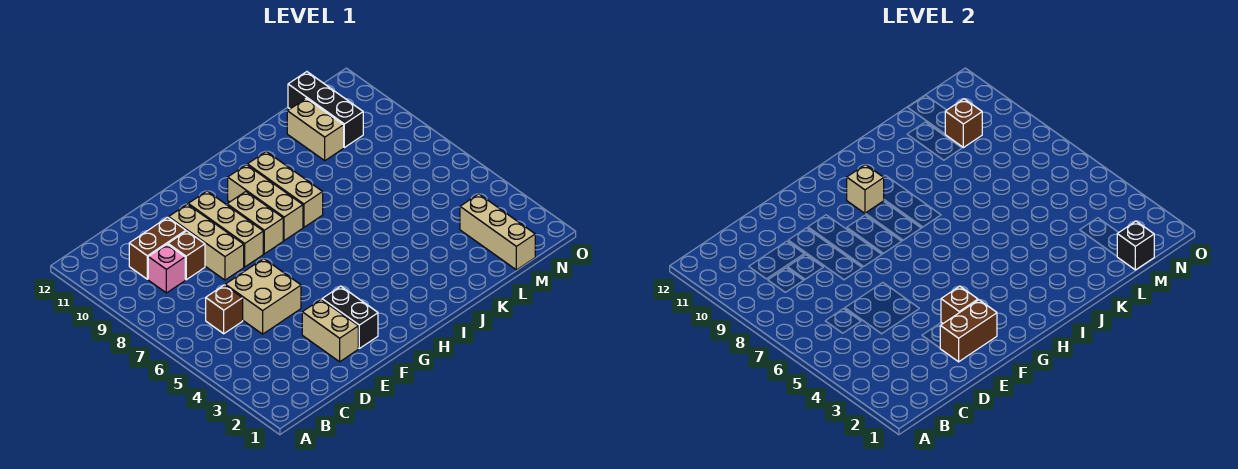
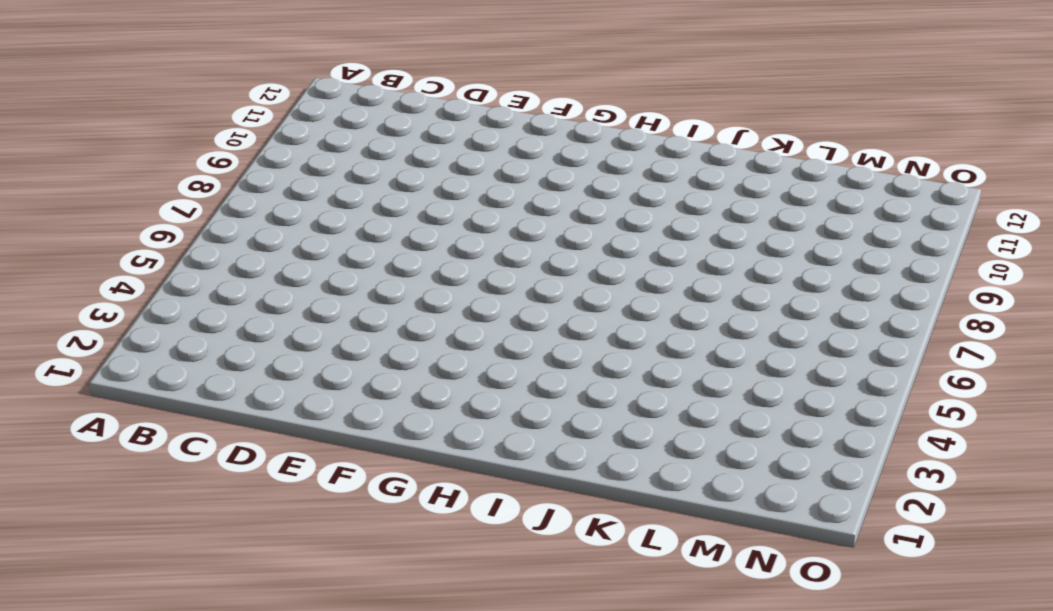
none -> brown brick C6 level 1
none -> pink brick C9 level 1
none -> brown brick C10:D10 level 1

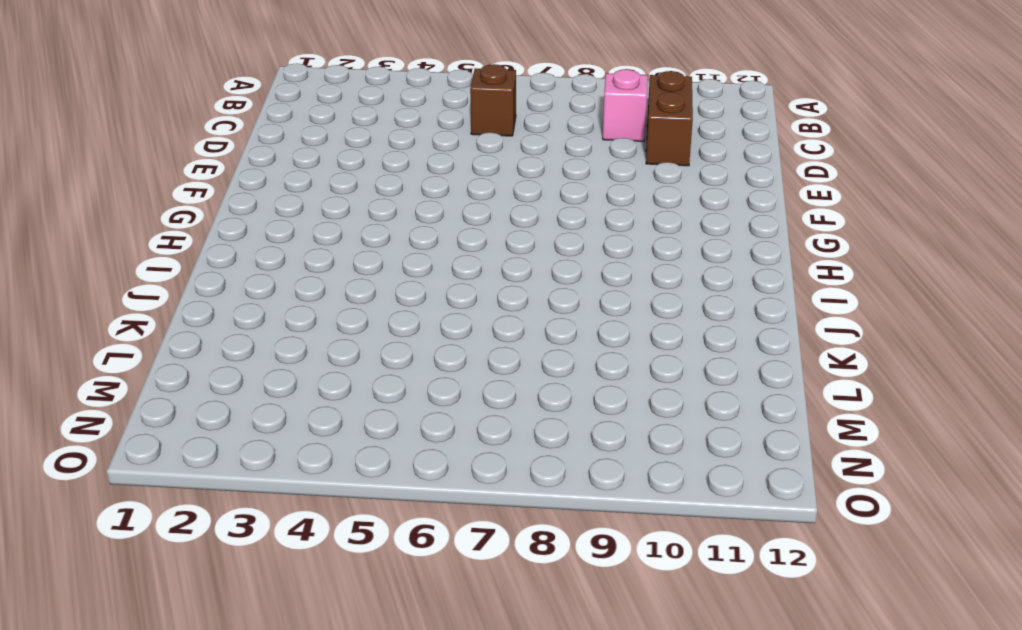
none -> tan brick D5:E6 level 1
none -> brown brick D9 level 1
none -> tan brick E2:E3 level 1

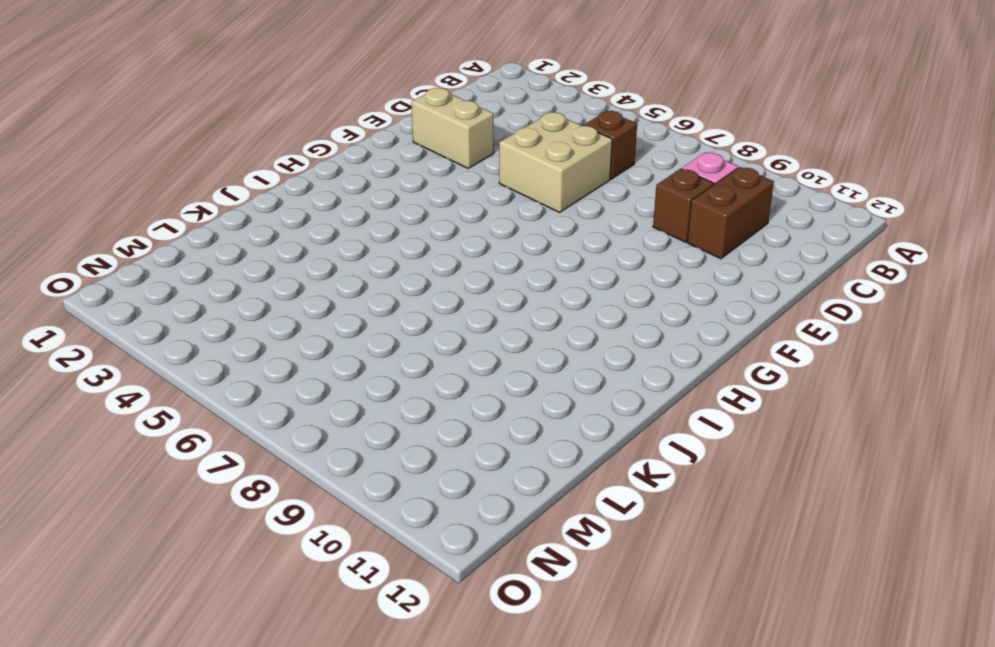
none -> tan brick E8:E10 level 1
none -> black brick F2:F3 level 1
none -> tan brick F8:F10 level 1

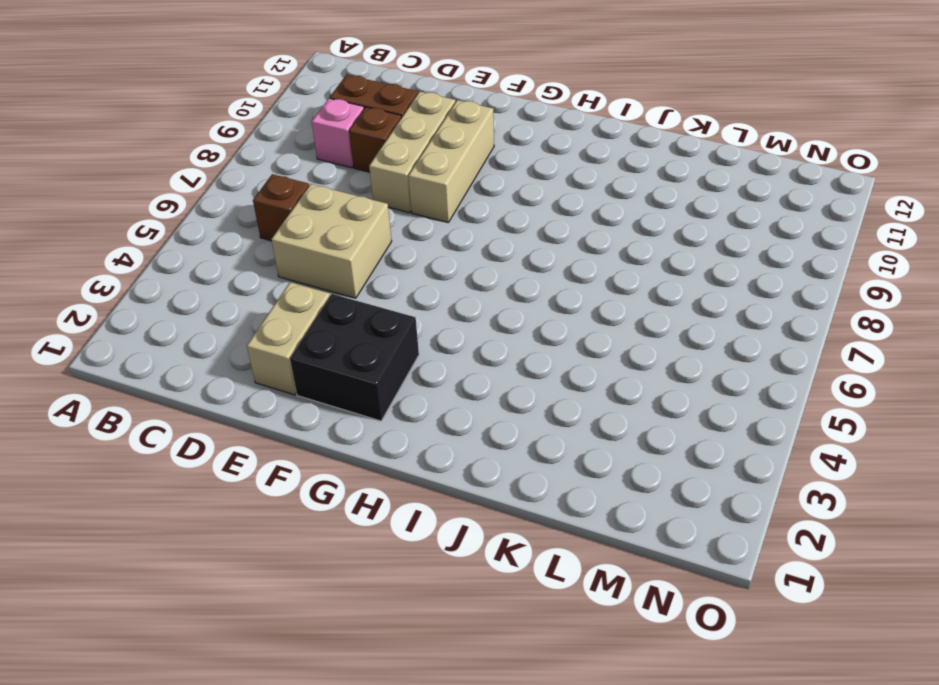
black brick F2:G3 level 1 -> black brick F2:F3 level 1
none -> tan brick G8:G9 level 1
none -> tan brick H8:H10 level 1
none -> tan brick I8:I10 level 1

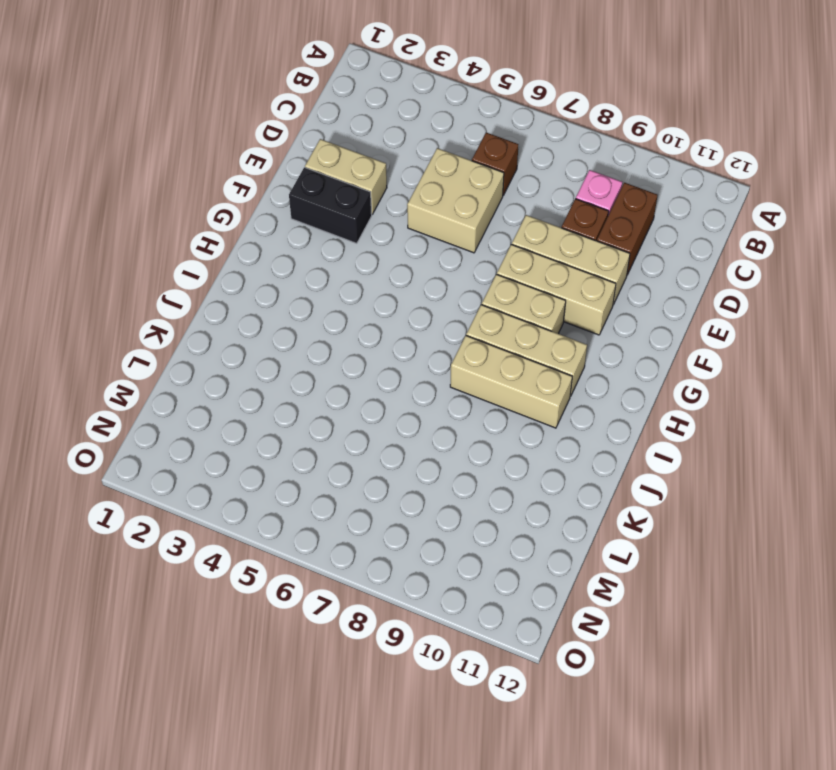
none -> tan brick L10:L11 level 1
none -> tan brick M1:M3 level 1
none -> black brick M10:M12 level 1

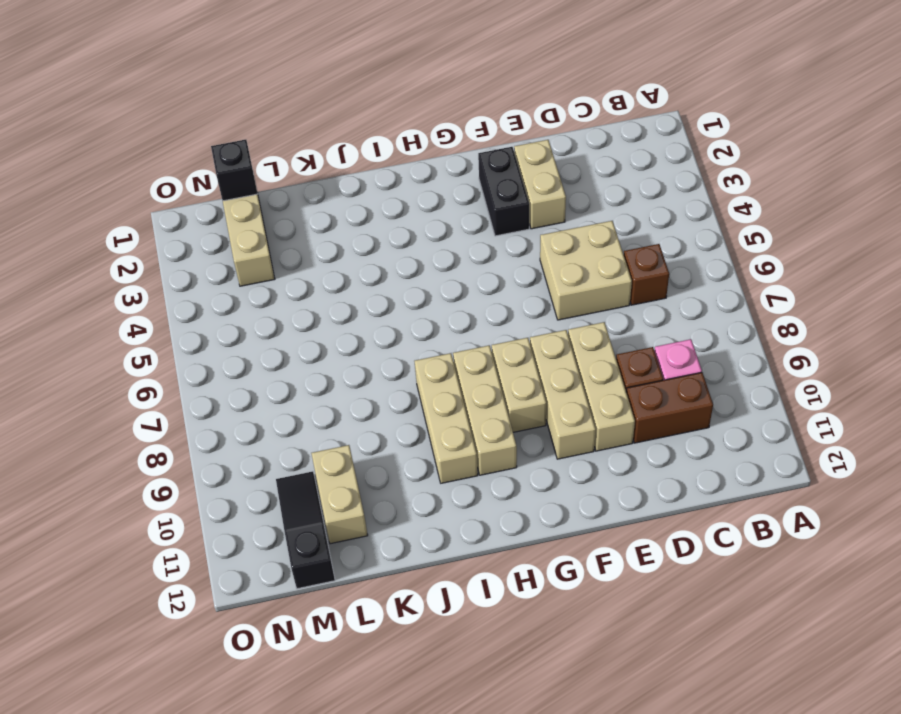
black slope M10:M12 level 1 top 12 -> black brick M10:M12 level 1
none -> brown brick E2:F2 level 2
none -> brown brick F3 level 2
none -> tan brick H10 level 2

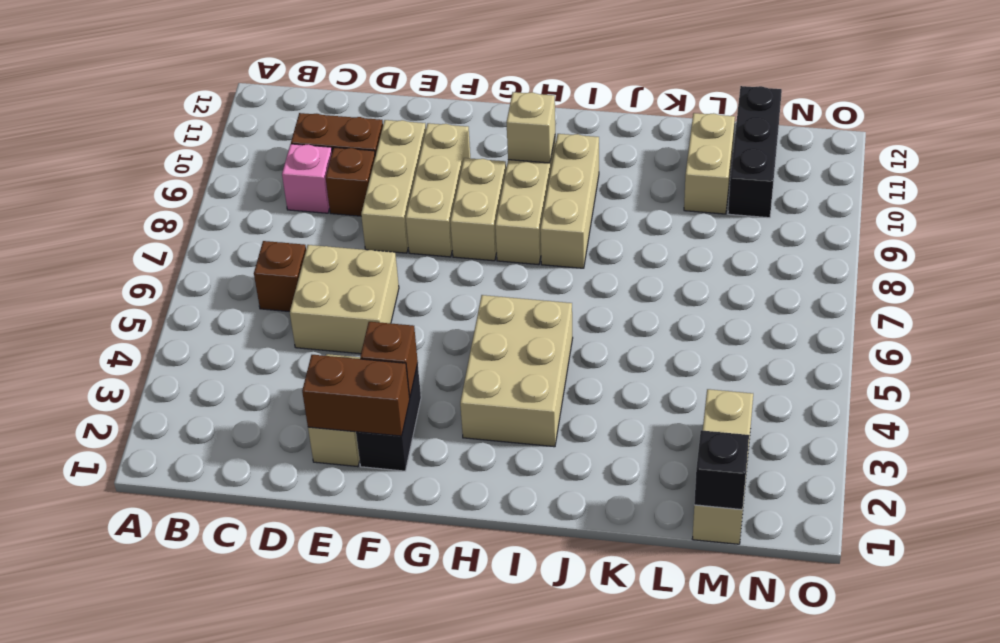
tan brick H3:I5 level 1 -> none
none -> brown brick M10 level 2

